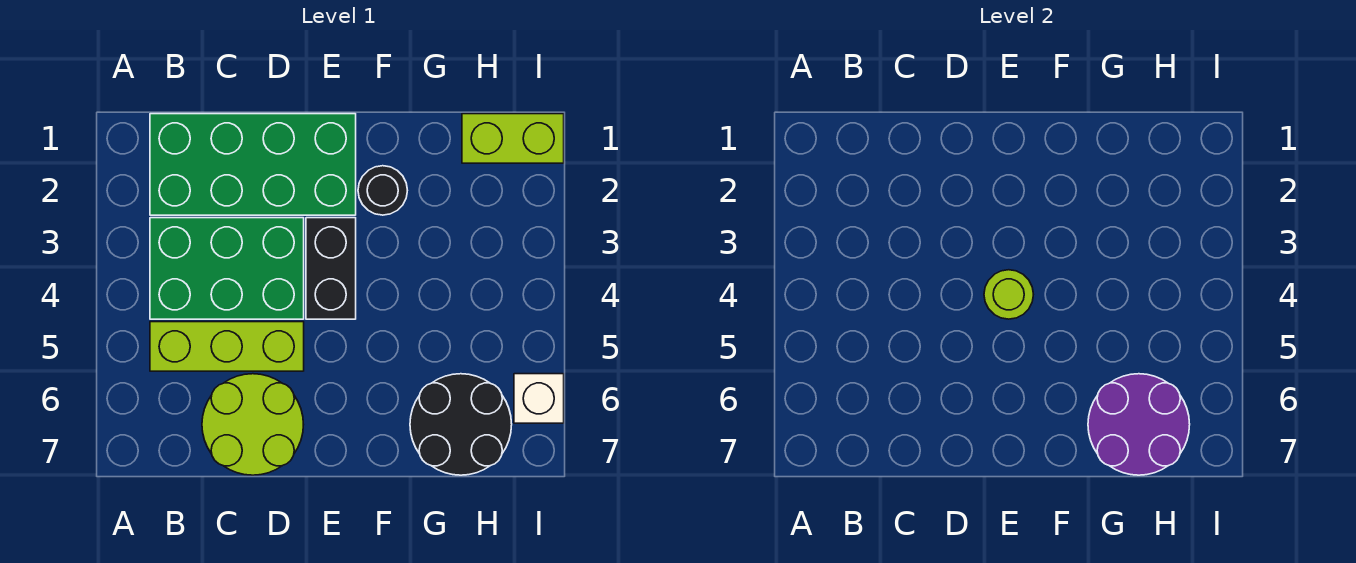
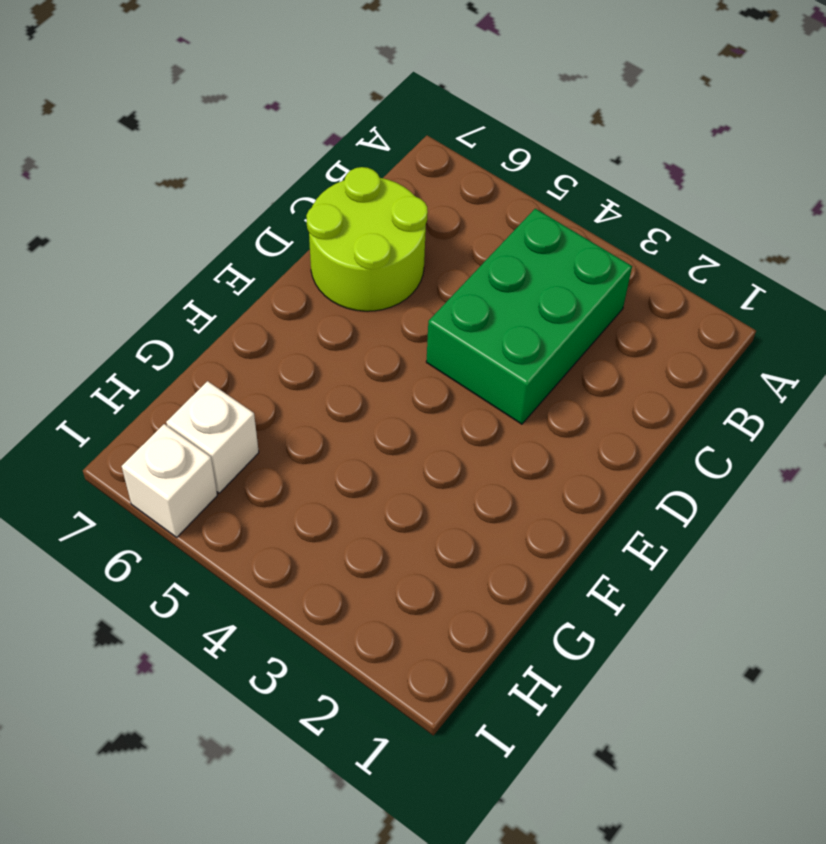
white brick H6 level 1 -> black round brick G6:H7 level 1
none -> green brick B1:E2 level 1
none -> lime brick B5:D5 level 1

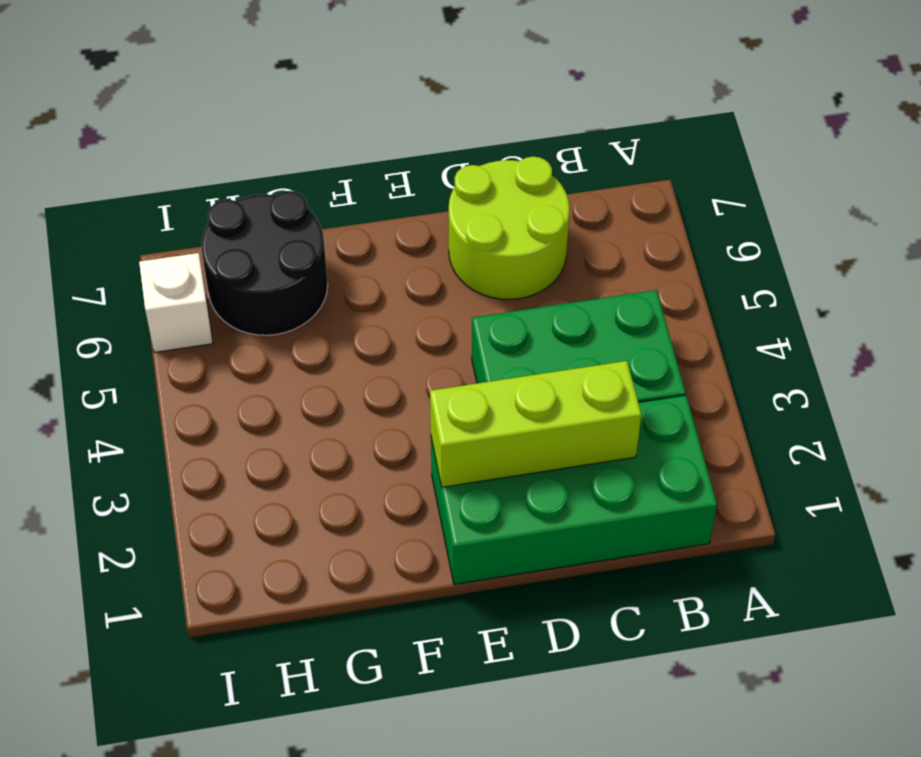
lime brick C2:E2 level 2 -> lime brick B5:D5 level 1
none -> black brick E3:E4 level 1
none -> black round brick F2 level 1

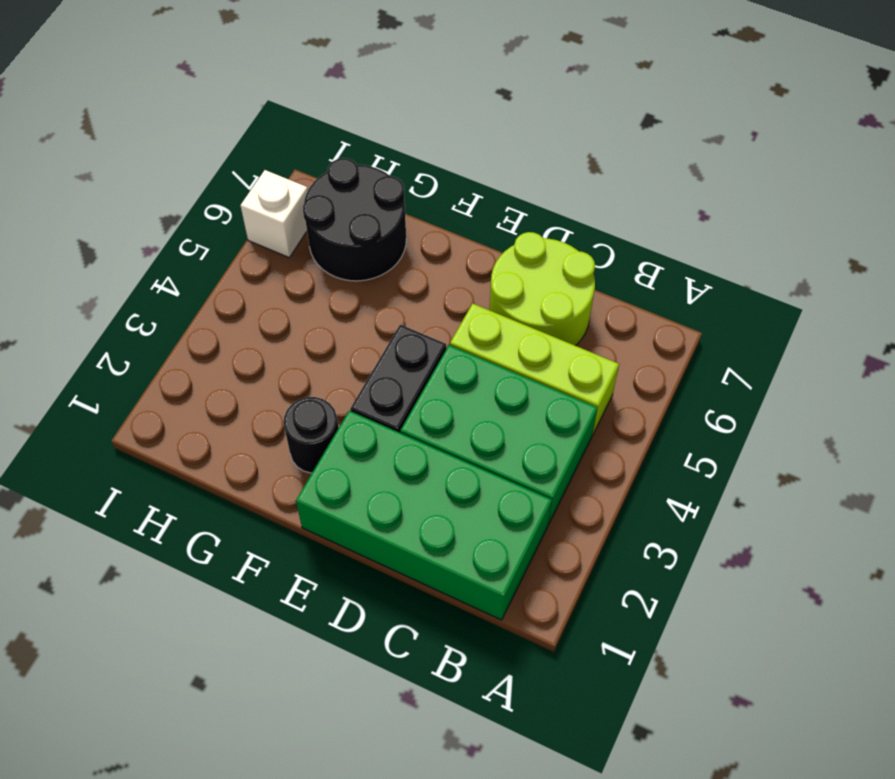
none -> lime brick H1:I1 level 1
none -> lime round brick E4 level 2

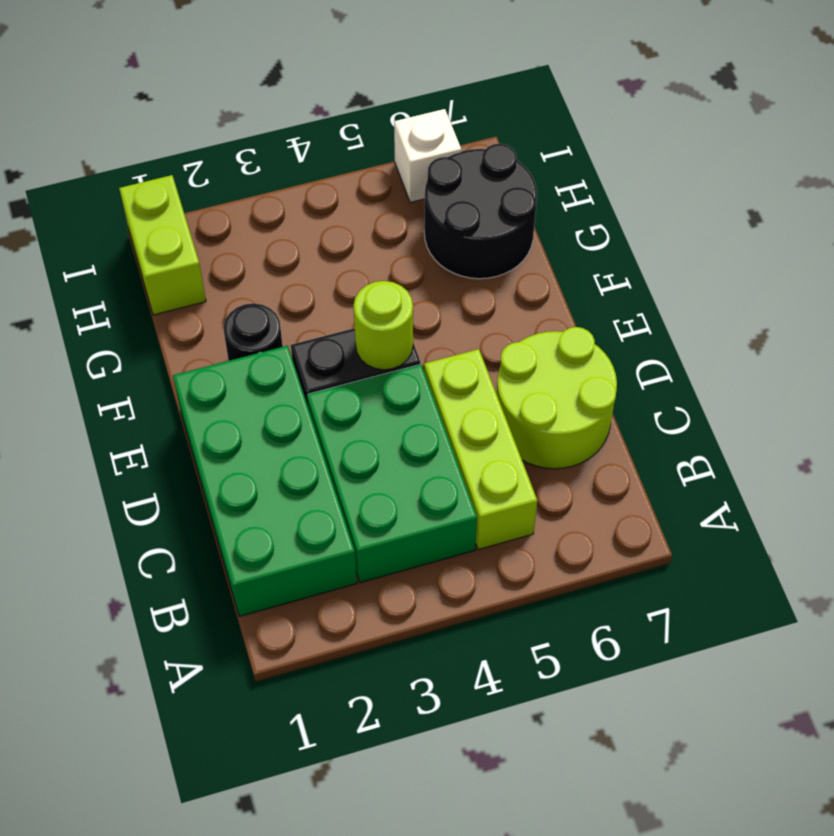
none -> purple round brick G6:H7 level 2

